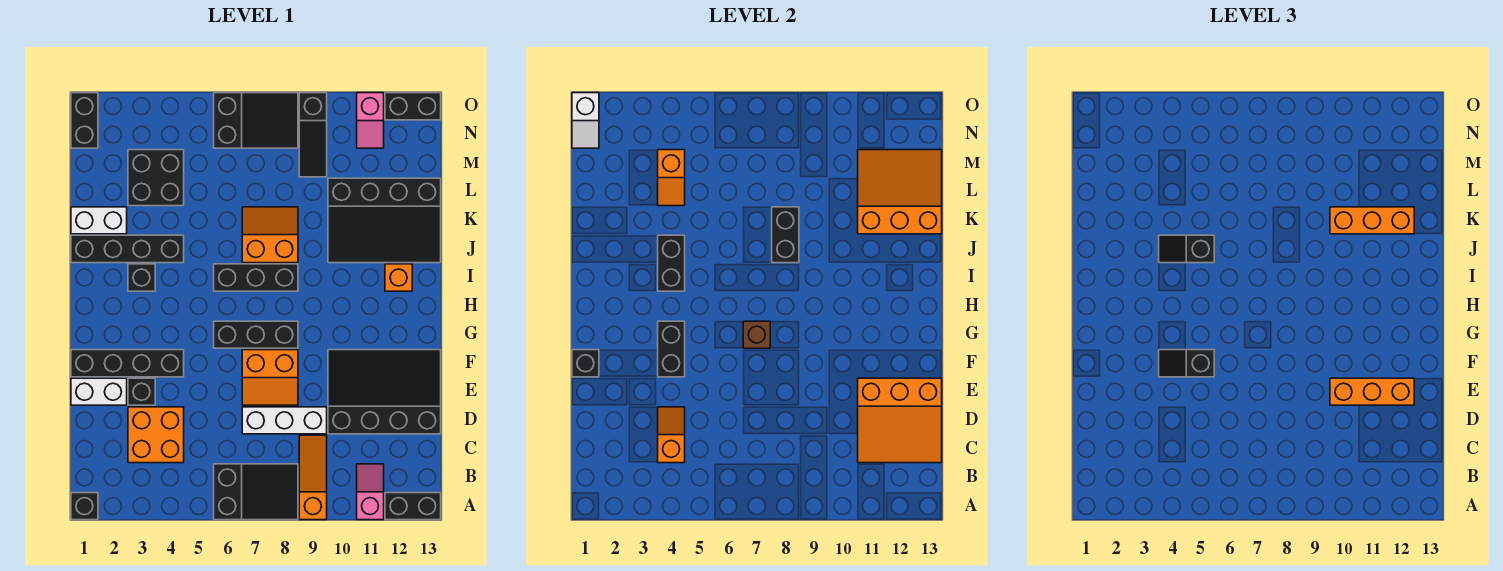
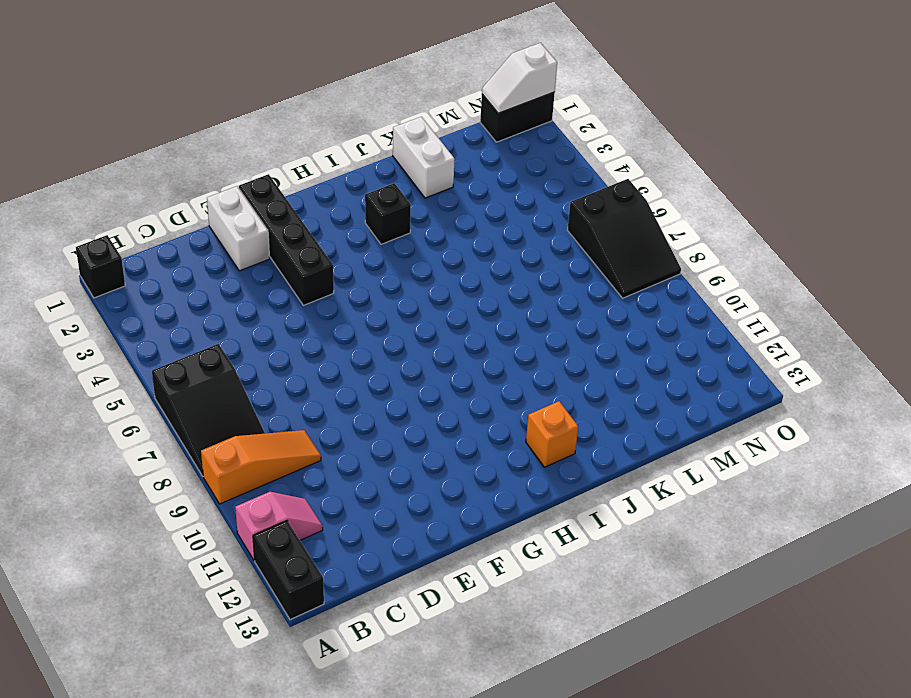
none -> orange brick C3:D4 level 1
none -> white brick D7:D9 level 1
none -> black slope D10:F13 level 1 top D
none -> black brick E3 level 1

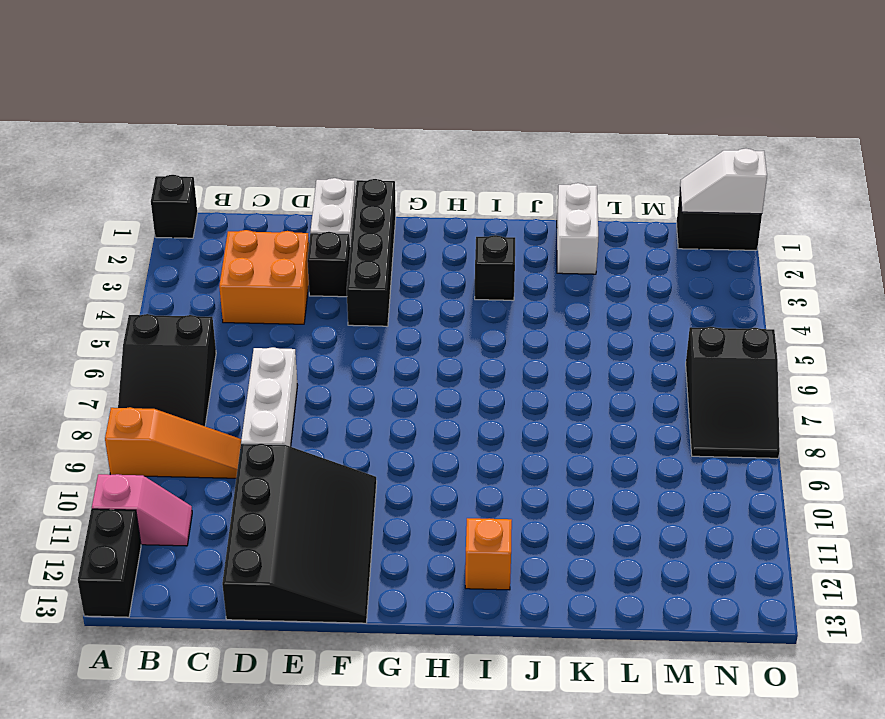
none -> orange slope E7:F8 level 1 top F
none -> black brick G6:G8 level 1
none -> black brick I6:I8 level 1
none -> black brick J1:J4 level 1

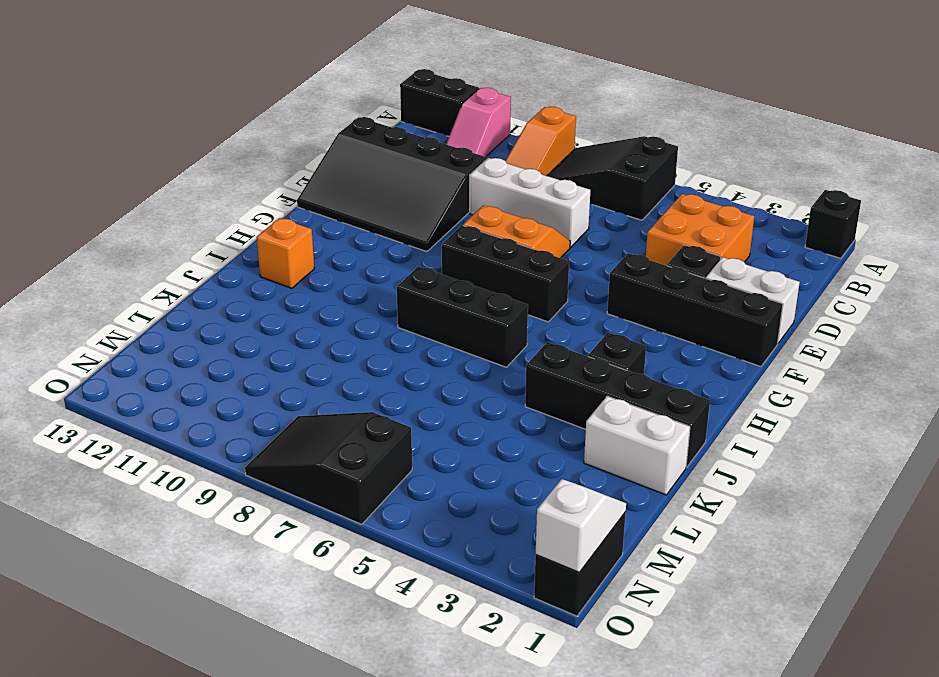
none -> orange slope J7:K8 level 1 top J
none -> black slope J10:L13 level 1 top L
none -> black brick L3:M4 level 1
none -> black slope M9:O9 level 1 top O

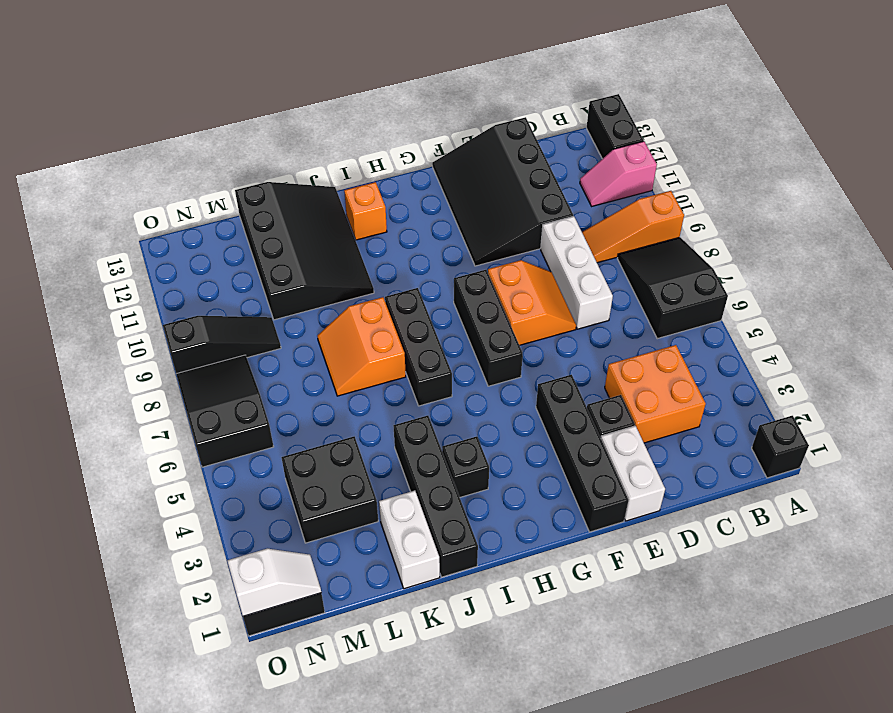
none -> pink slope N11:O11 level 1 top O
none -> black brick O12:O13 level 1
none -> orange slope C4:D4 level 2 top C
none -> orange slope C11:E13 level 2 top E

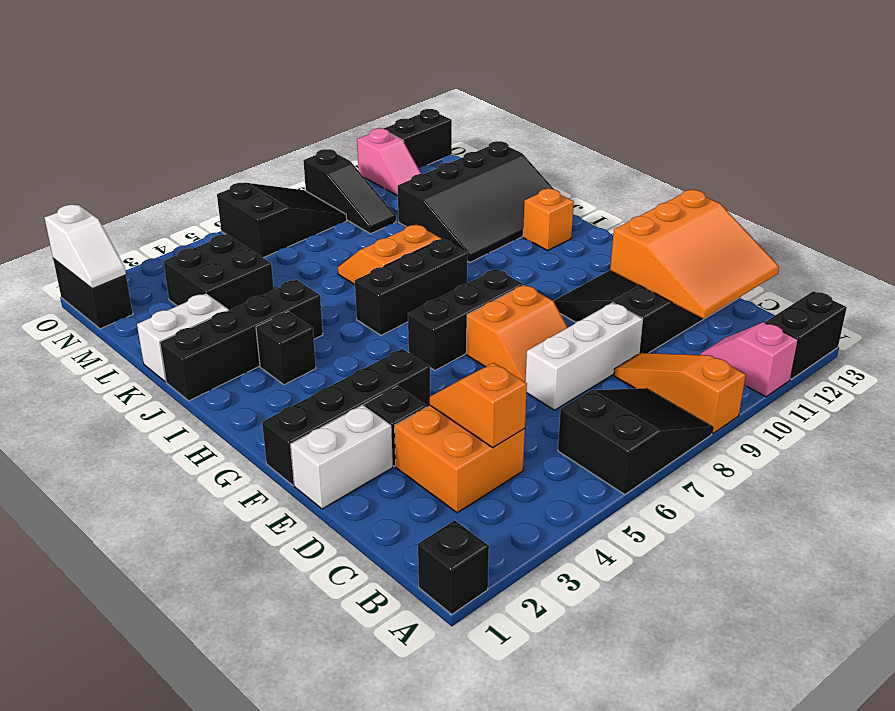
none -> black brick F1 level 2
none -> black brick F4:G4 level 2
none -> brown brick G7 level 2
none -> black brick I4:J4 level 2

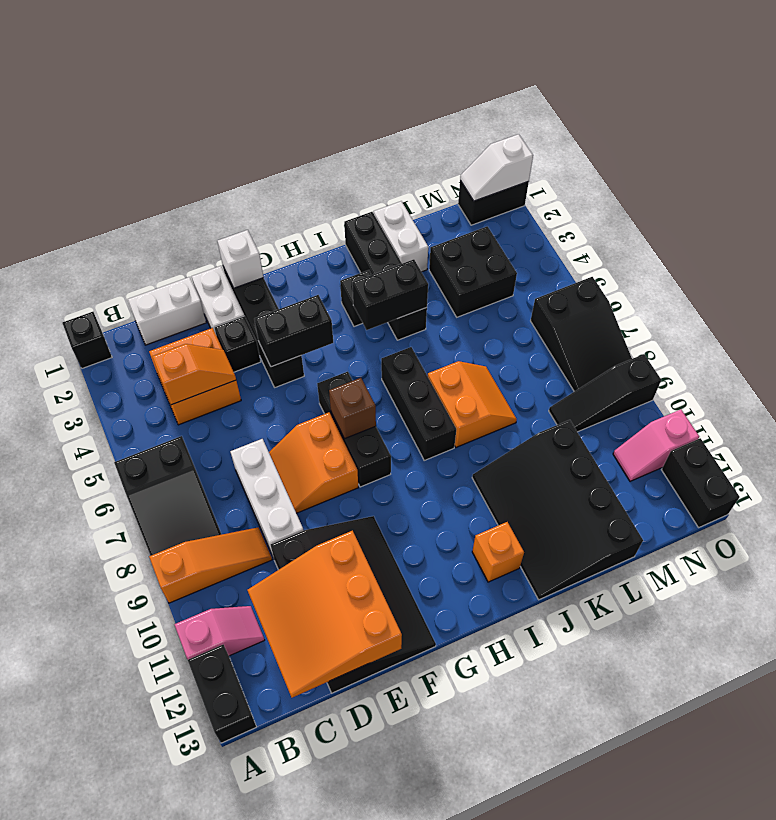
white brick C1:D1 level 1 -> none
white brick F1 level 2 -> black brick F1 level 2
none -> black brick J8:K8 level 2
none -> orange slope K11:M13 level 2 top K
none -> orange slope L4:M4 level 2 top M
none -> orange brick E10:E12 level 3

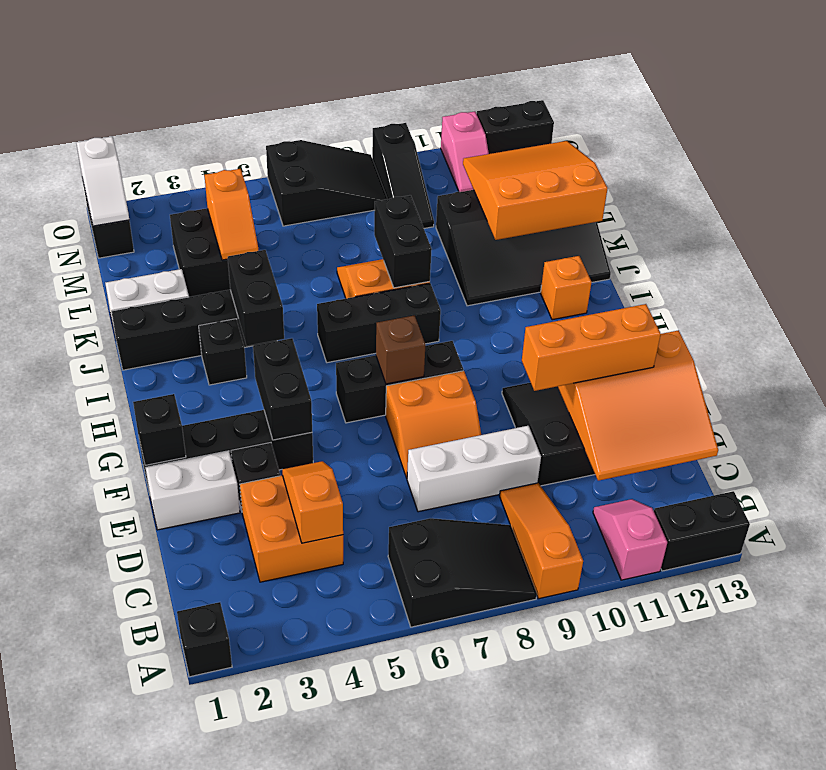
none -> black slope F4:F5 level 3 top 5
none -> black slope J4:J5 level 3 top 5
none -> orange brick K10:K12 level 3

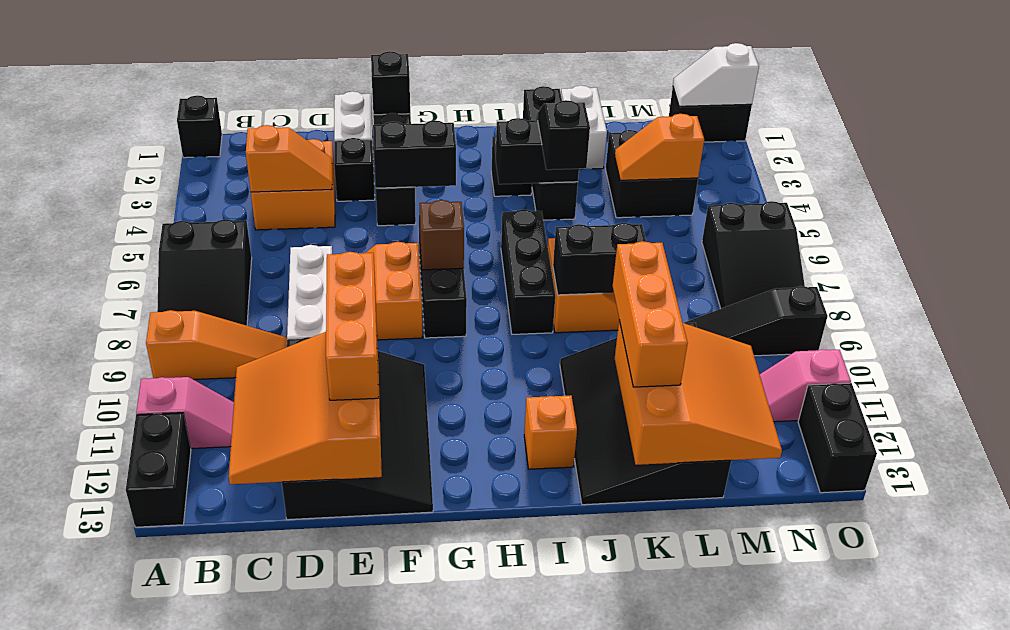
none -> black slope F4:F5 level 3 top 5

